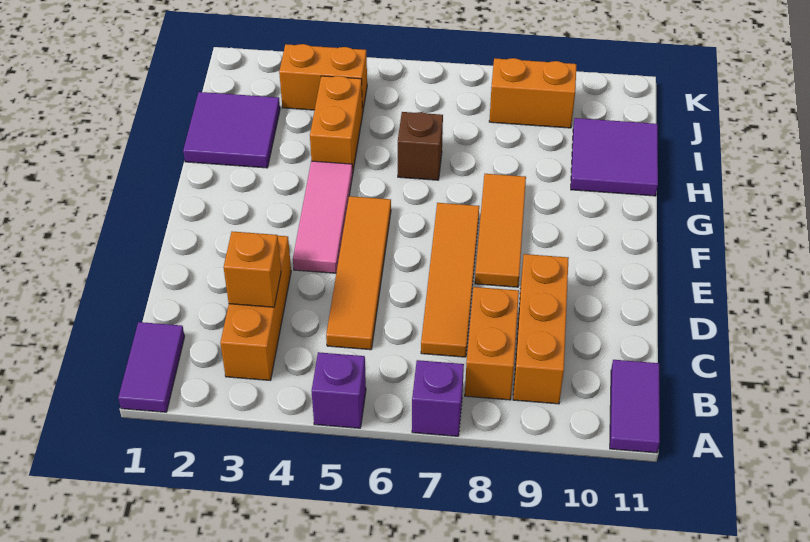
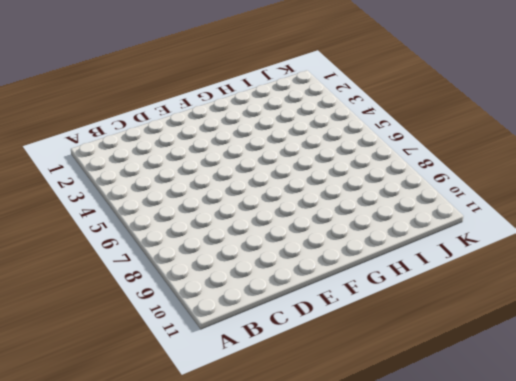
none -> purple tile A1:B1 level 1
none -> purple brick A5 level 1
none -> purple brick A7 level 1

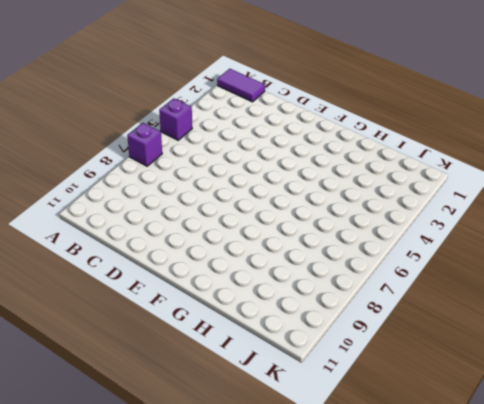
none -> purple tile A11:B11 level 1
none -> orange brick B3:D3 level 1
none -> orange brick B8:C8 level 1

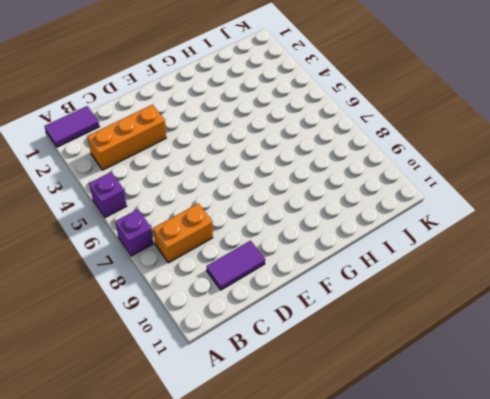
purple tile C10:D10 level 1 -> purple tile A11:B11 level 1
none -> orange brick B9:D9 level 1
none -> orange tile C5:F5 level 1
none -> orange tile C7:F7 level 1

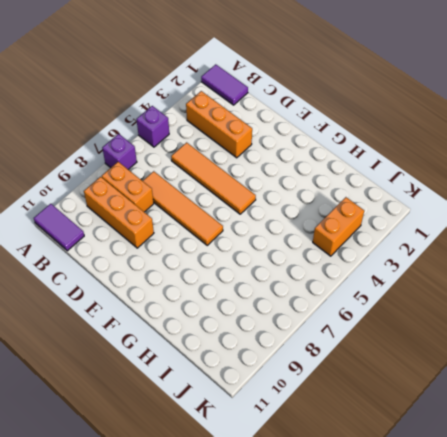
none -> pink tile E4:G4 level 1
none -> orange tile E8:G8 level 1
none -> purple tile H1:I2 level 1

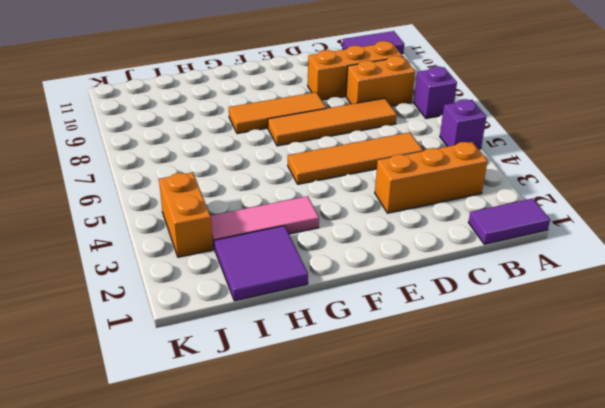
pink tile G3:I3 level 1 -> pink tile E4:G4 level 1
none -> orange brick H4:I4 level 1
none -> brown brick H6 level 1
none -> purple tile H10:I11 level 1

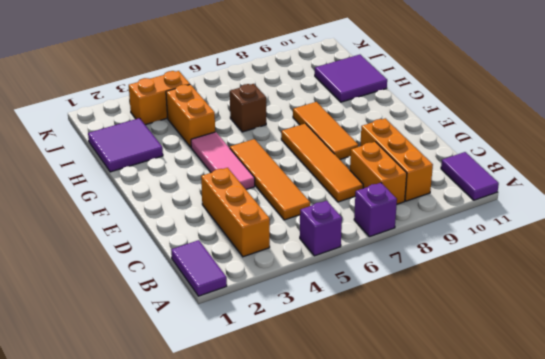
none -> orange brick J8:J9 level 1
none -> orange brick C3 level 2

